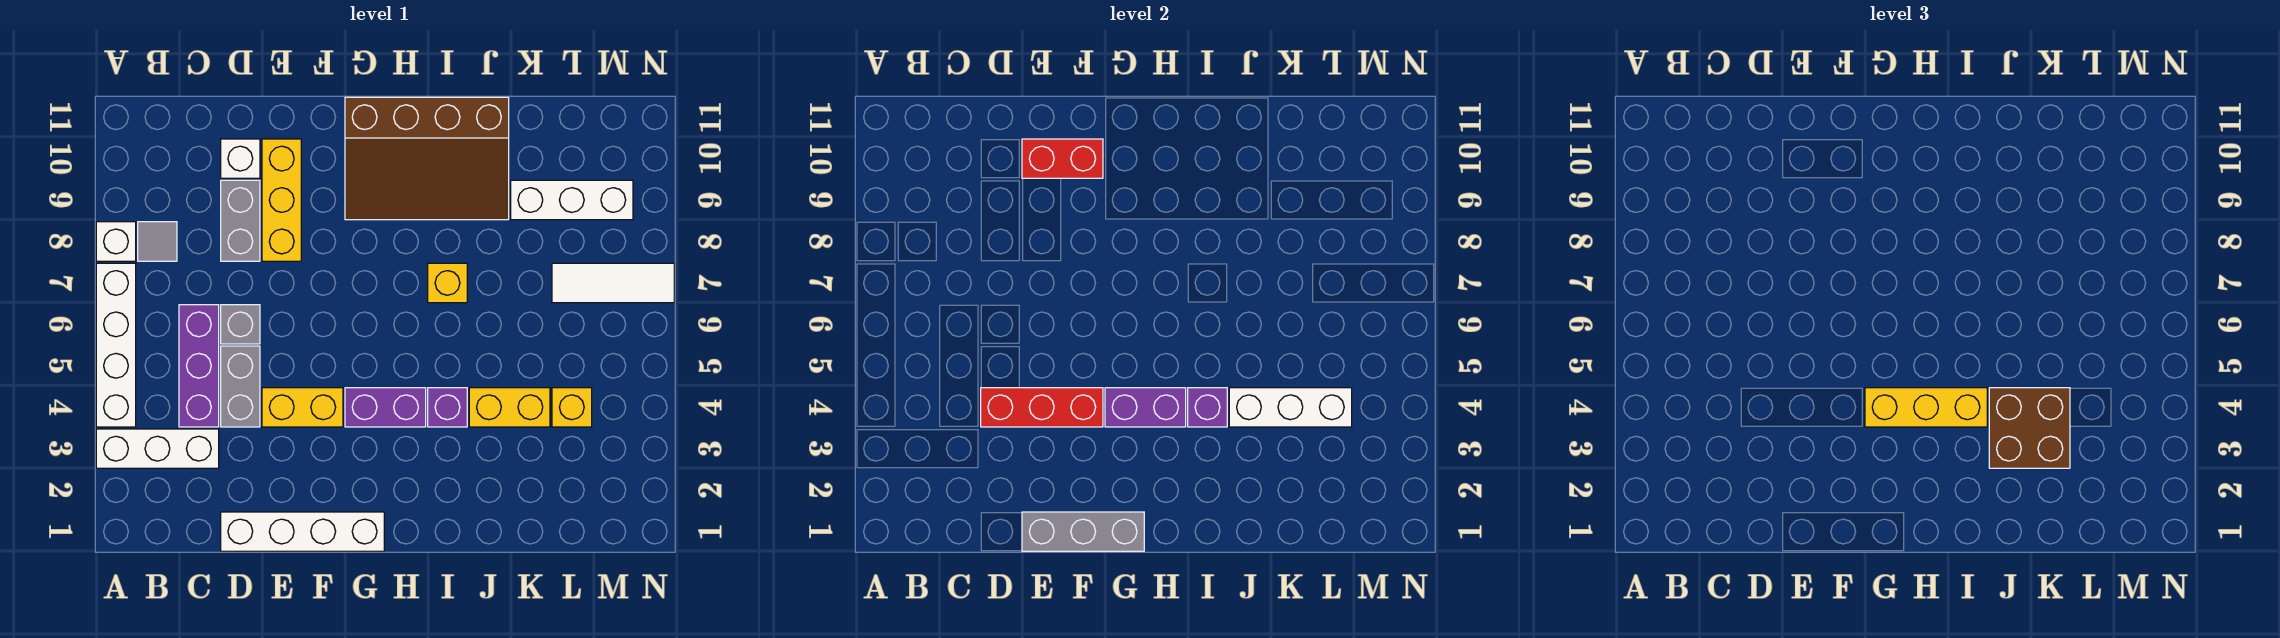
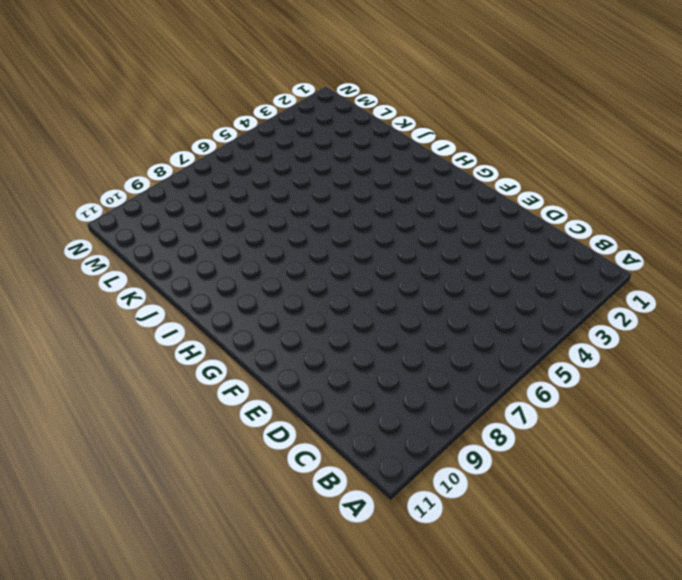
none -> white brick A3:C3 level 1
none -> white brick A4:A7 level 1
none -> white brick A8 level 1

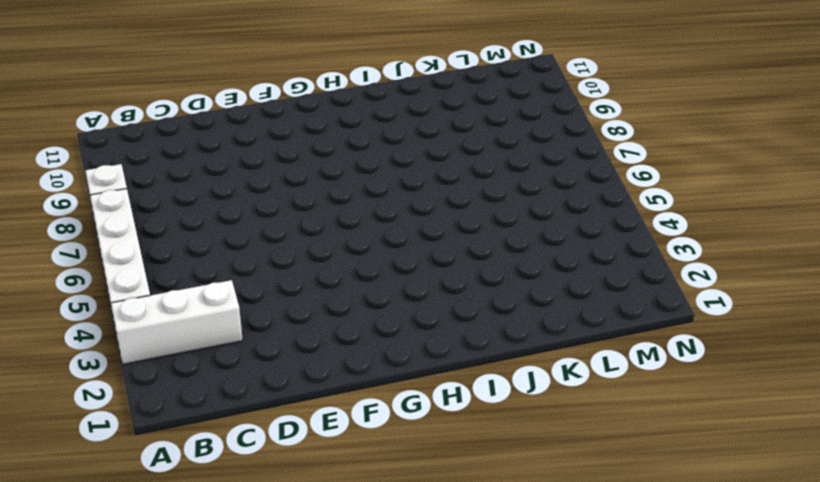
none -> grey tile B8 level 1
none -> purple brick C4:C6 level 1
none -> white brick D1:G1 level 1

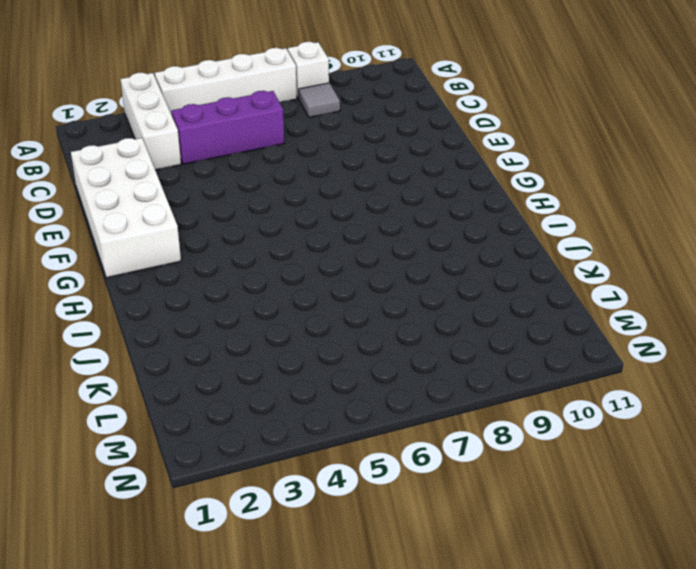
white brick D1:G2 level 1 -> white brick D1:G1 level 1
none -> grey brick D4:D5 level 1
none -> grey brick D6 level 1
none -> grey brick D8:D9 level 1

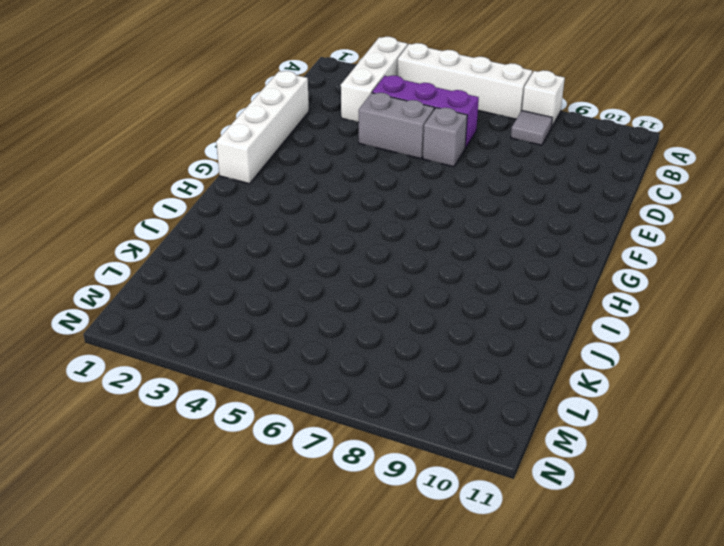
none -> grey brick D8:D9 level 1
none -> white brick D10 level 1
none -> yellow brick E4:F4 level 1

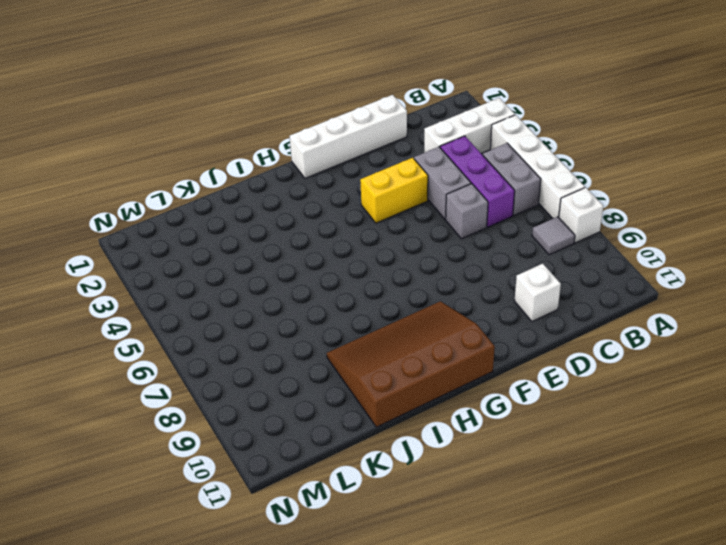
grey brick B5:B6 level 1 -> grey brick D8:D9 level 1
none -> yellow brick E8:E10 level 1
none -> purple brick G4:H4 level 1
none -> purple brick I4 level 1

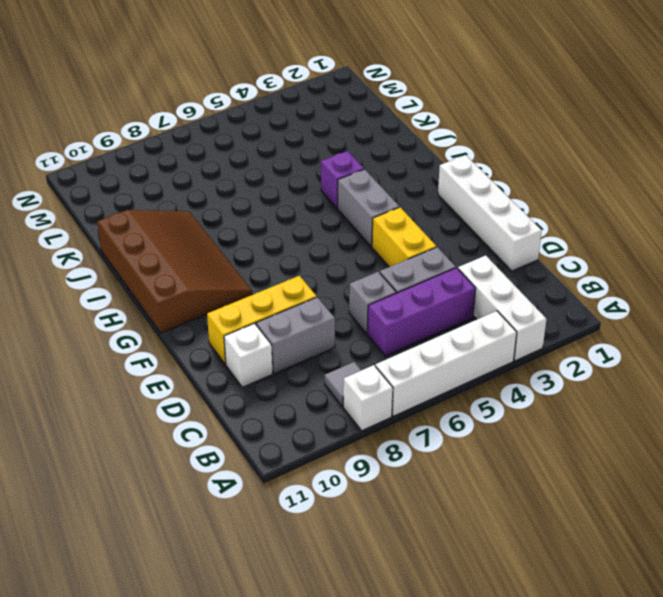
grey brick G4:H4 level 1 -> purple brick G4:H4 level 1
none -> yellow brick I7 level 1
none -> yellow brick J4:K4 level 1
none -> white brick K9:M9 level 1

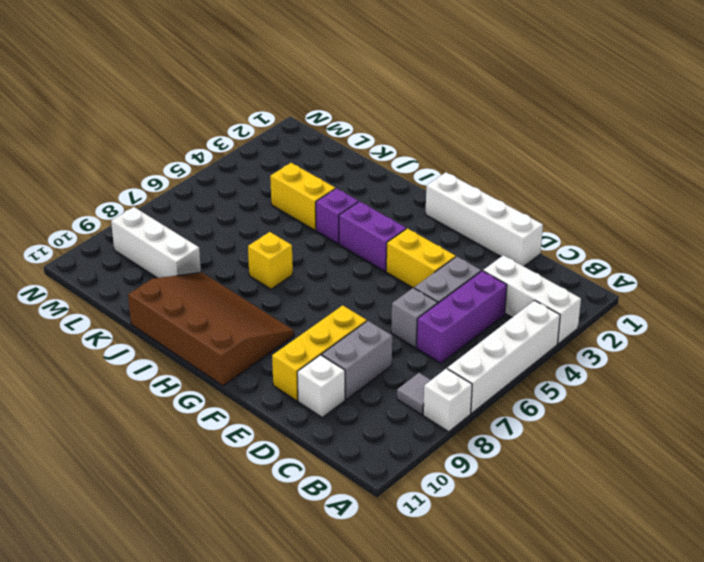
none -> yellow brick L4 level 1
none -> white tile L7:N7 level 1
none -> red brick D4:F4 level 2

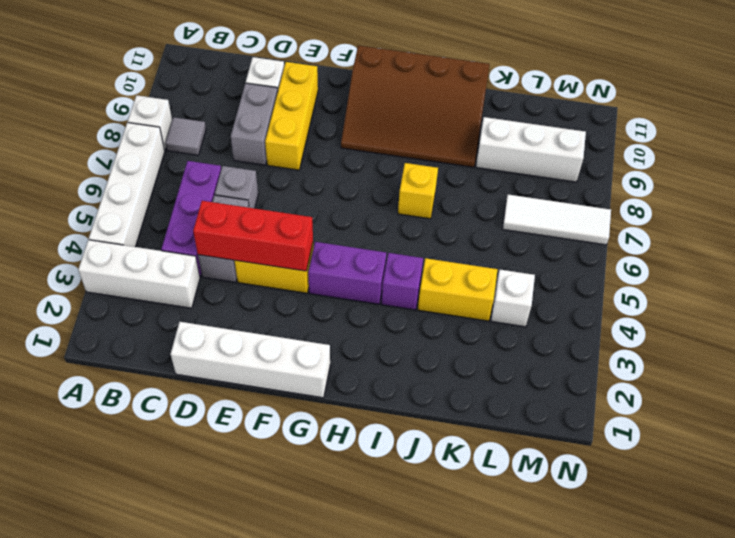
white brick L4 level 1 -> yellow brick L4 level 1
none -> grey brick E1:G1 level 2
none -> red brick E10:F10 level 2
none -> purple brick G4:H4 level 2

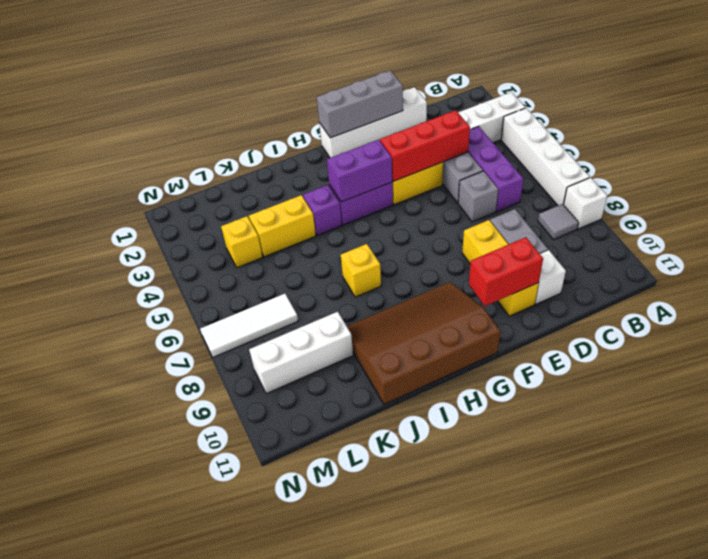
none -> purple brick I4 level 2
none -> white brick J4:L4 level 2
none -> yellow brick G4:I4 level 3

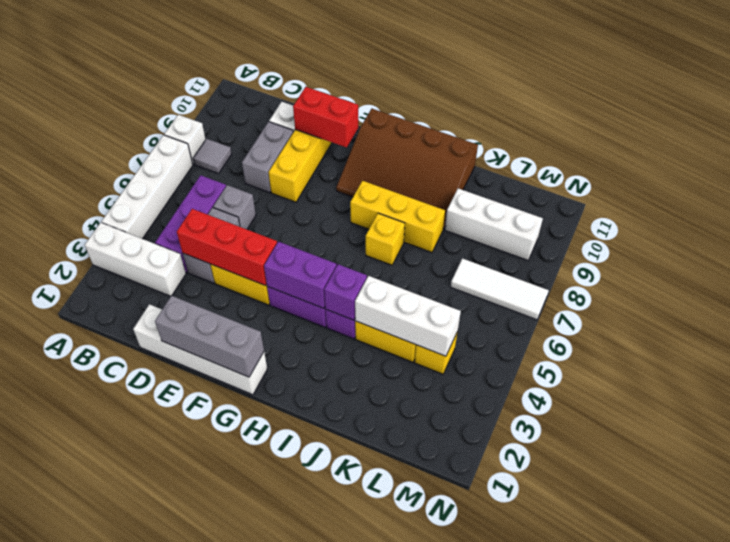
yellow brick H8:J8 level 1 -> yellow brick G4:I4 level 3
none -> brown brick J3:K4 level 3

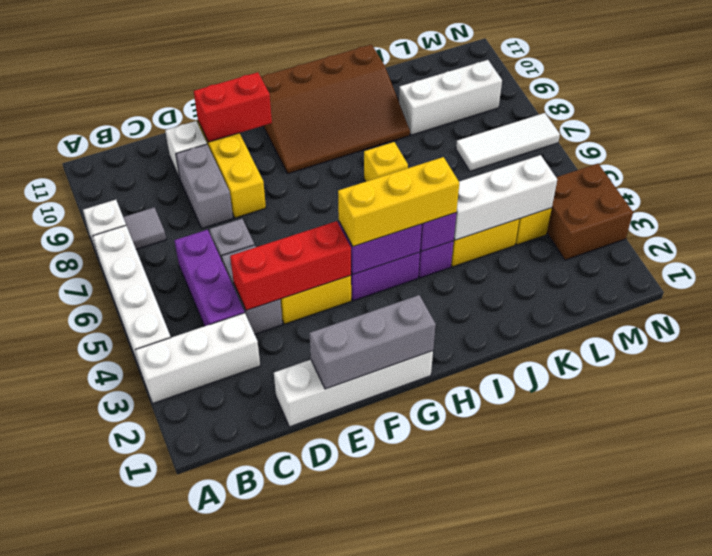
brown brick M3:N4 level 1 -> brown brick J3:K4 level 3

